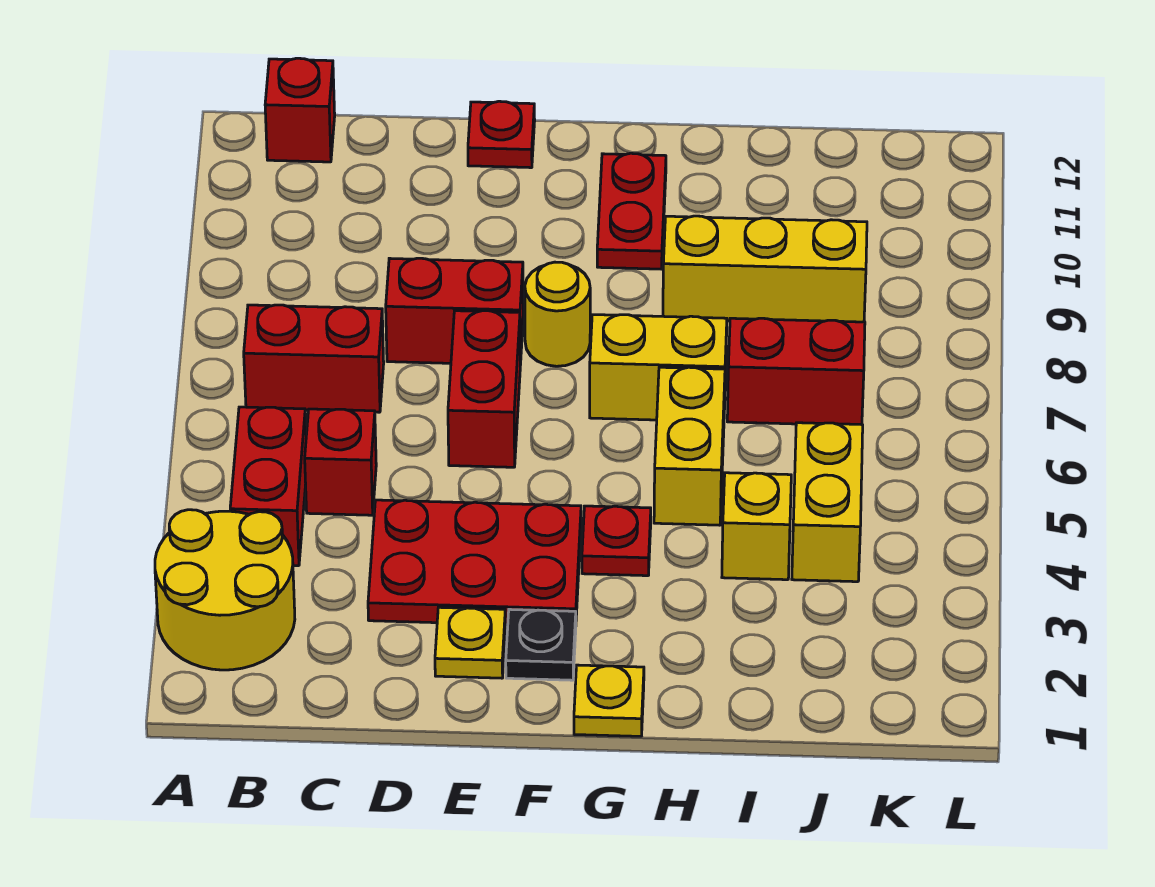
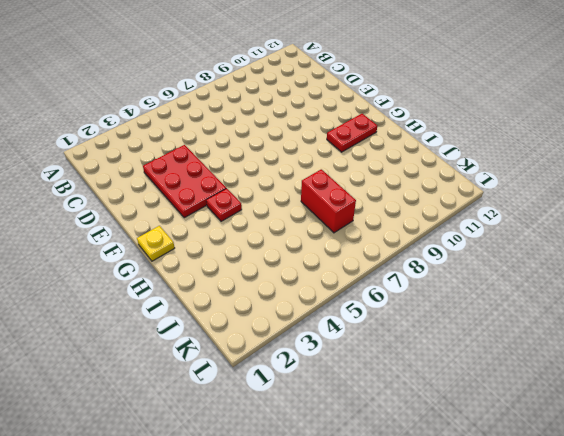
none -> yellow round brick A2:B3 level 1
none -> red brick B4:B5 level 1
none -> red brick B7:C7 level 1

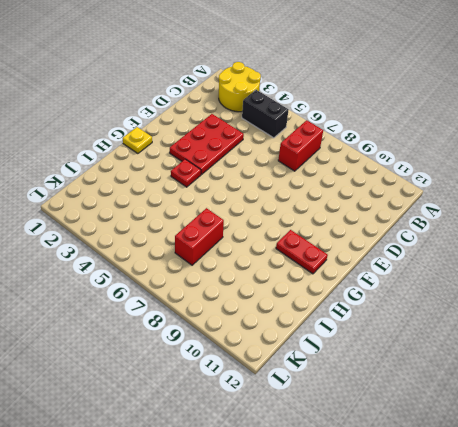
black brick B4:B5 level 1 -> red brick B4:B5 level 1
none -> red brick B12 level 1
none -> red brick C5 level 1
none -> red brick D8:E8 level 1

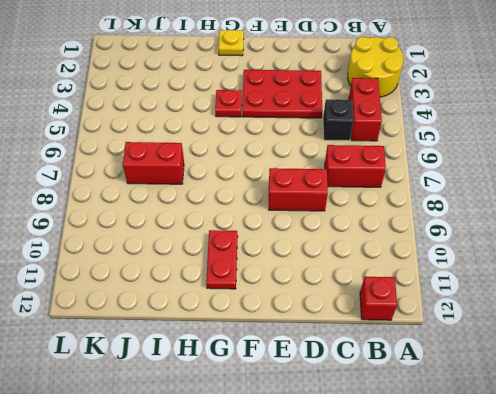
black brick C5 level 1 -> red brick C5 level 1
none -> yellow plate E2 level 1
none -> red brick E6:E7 level 1
none -> red plate E12 level 1

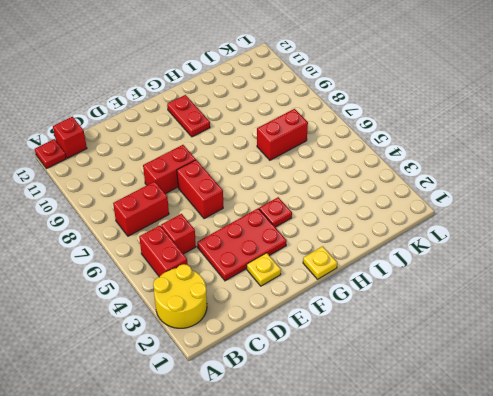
red plate A12 level 1 -> red plate E12 level 1
none -> black plate F2 level 1
none -> yellow round brick F8 level 1
none -> yellow brick G7:H7 level 1

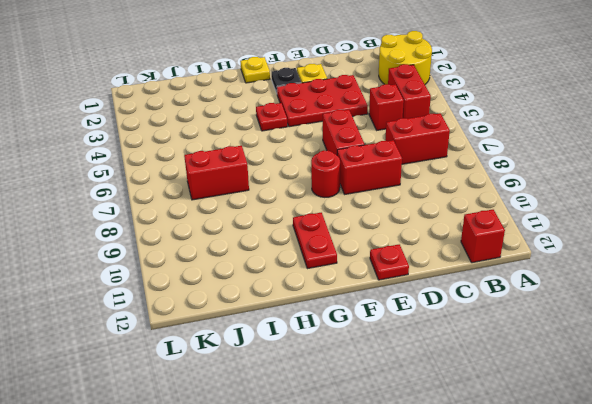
red round brick F8 level 1 -> yellow round brick F8 level 1
none -> yellow brick G7:H7 level 1
none -> yellow brick H5:H6 level 1
none -> yellow brick H9:J9 level 1

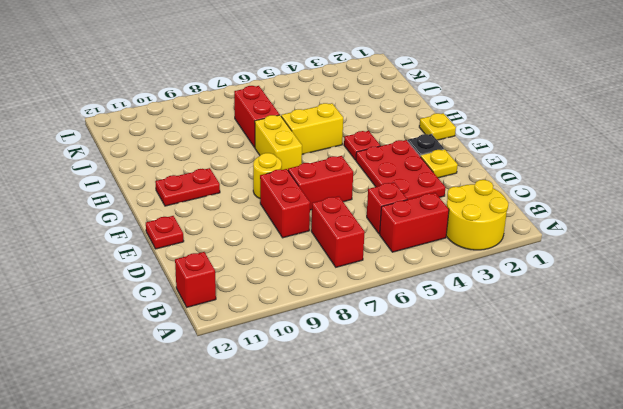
none -> yellow brick H9:J9 level 1
none -> yellow brick I4 level 1
none -> yellow brick J4:J5 level 1

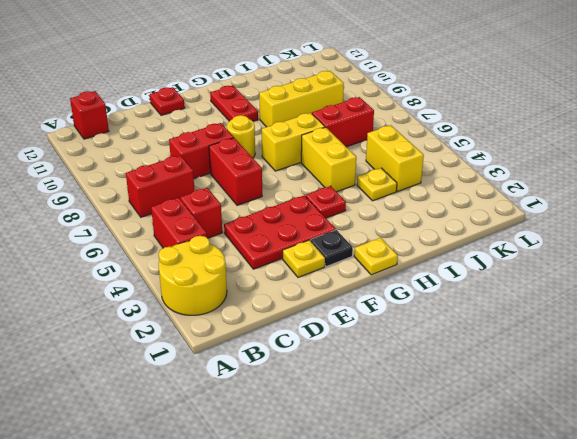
yellow plate I4 level 1 -> yellow brick I4 level 1

